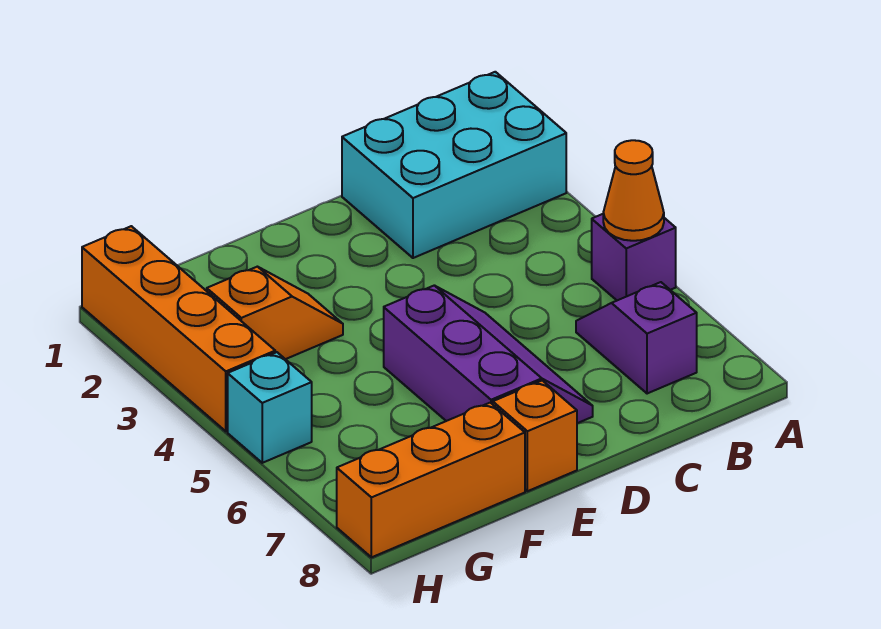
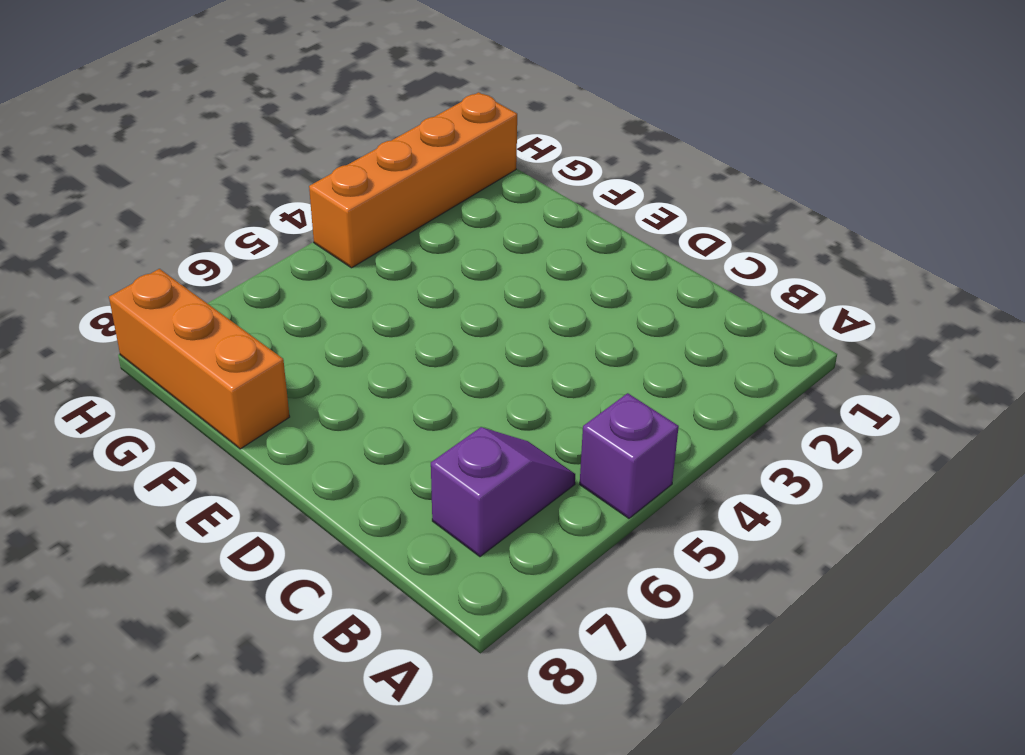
none -> cyan brick A1:C2 level 1
none -> purple slope D5:E7 level 1 top E

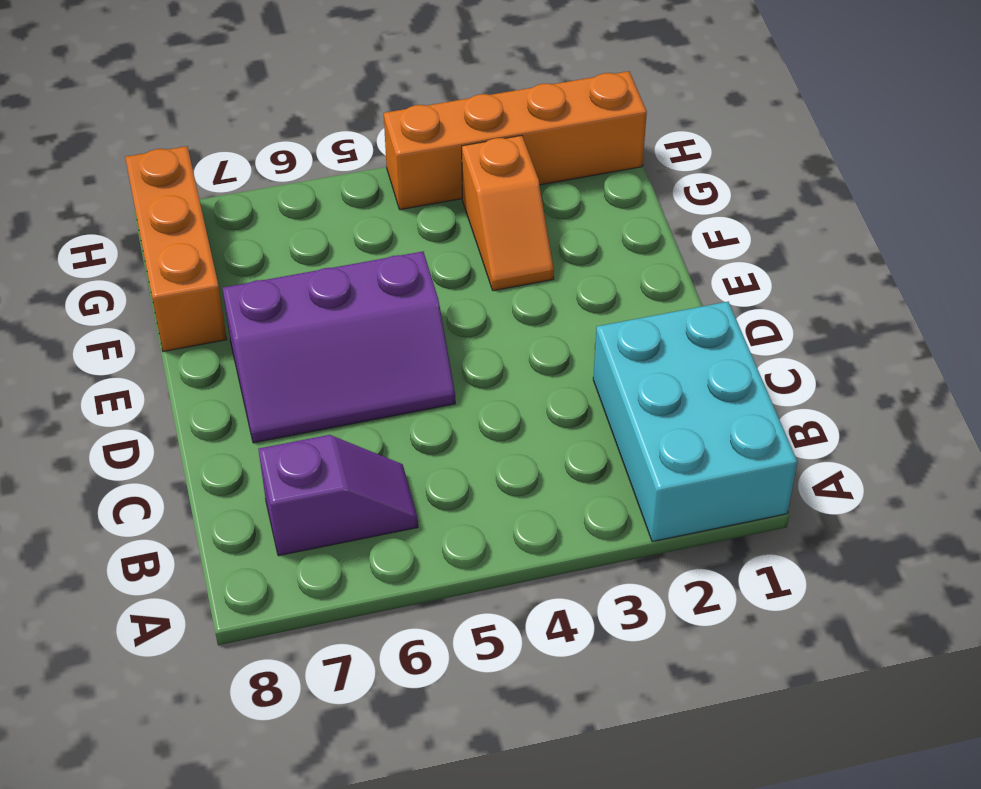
none -> purple brick A5 level 1
none -> orange brick E8 level 1

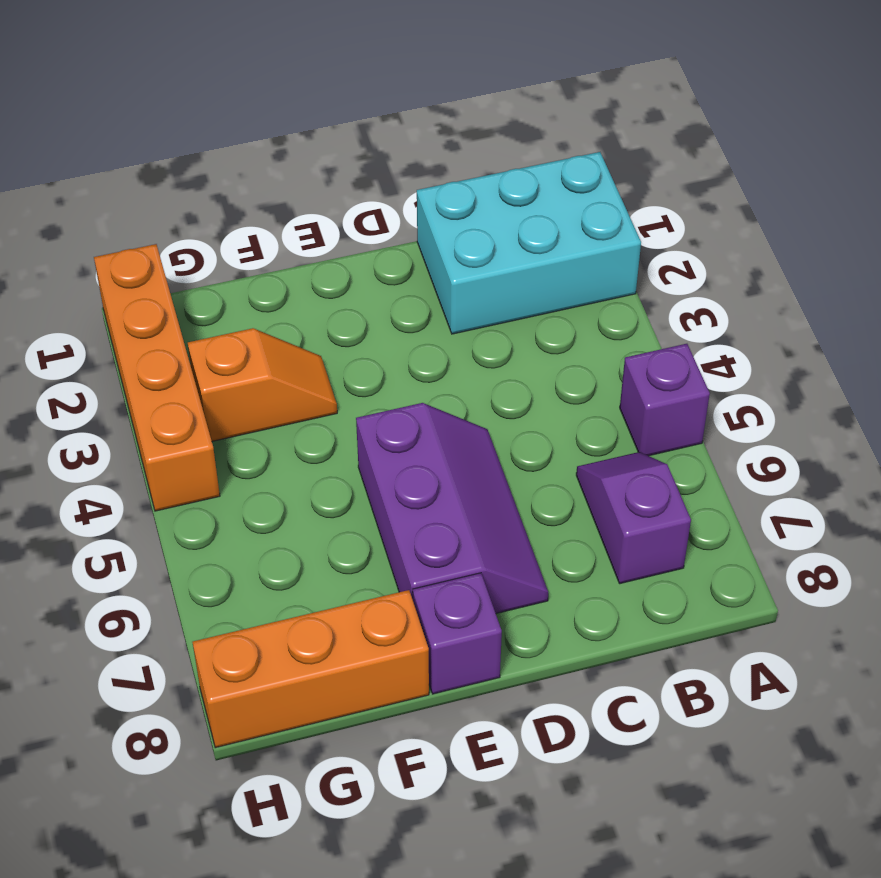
purple brick E8 level 1 -> orange brick E8 level 1
none -> cyan brick H5 level 1
none -> orange cone A5 level 2

